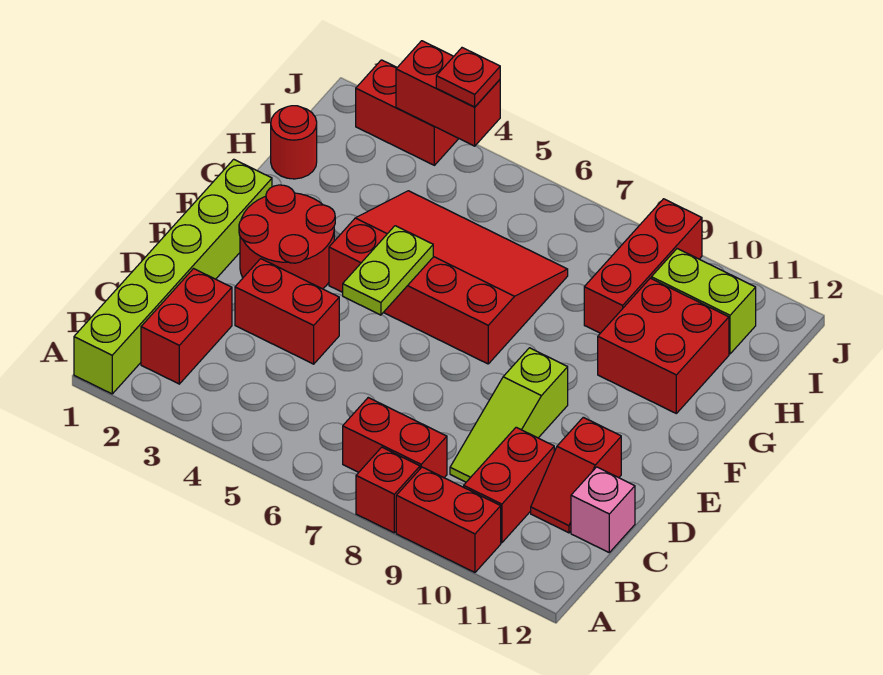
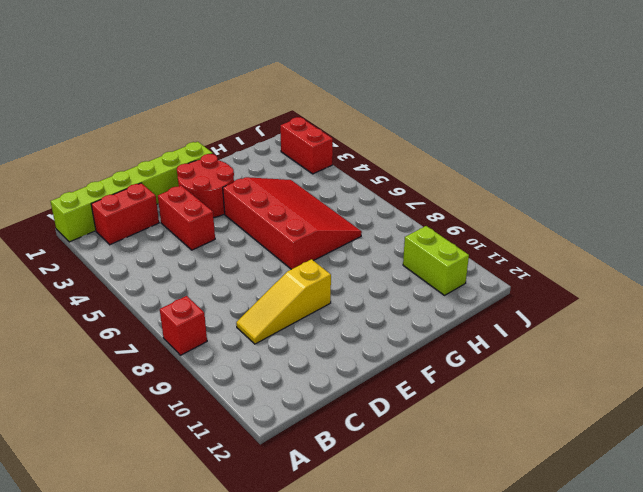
yellow slope C9:E9 level 1 top E -> lime slope C9:E9 level 1 top E
none -> red brick A9:A10 level 1
none -> red brick B7:B8 level 1
none -> red brick B10:C10 level 1

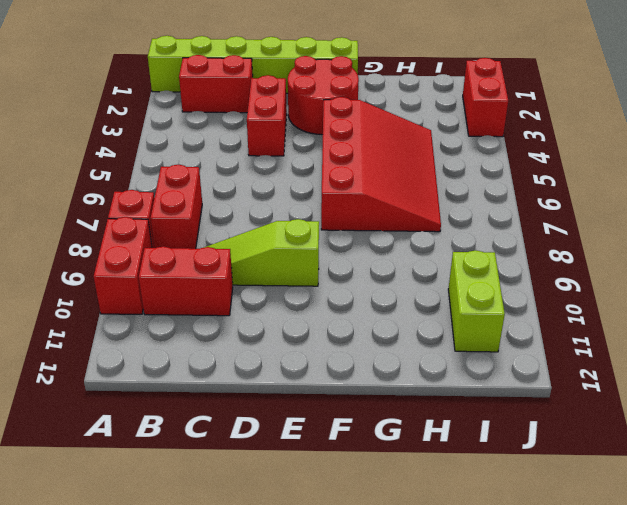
none -> red slope C11:D11 level 1 top D
none -> pink brick C12 level 1
none -> red brick G10:H11 level 1

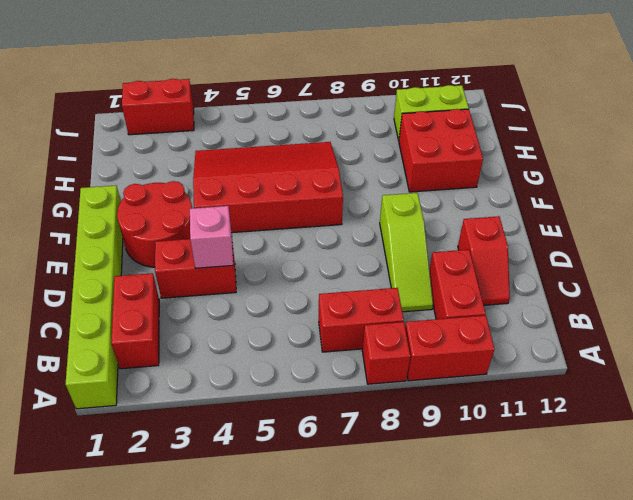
pink brick D4 level 2 -> pink brick C12 level 1
none -> red round brick H1 level 1
none -> red brick H9:J9 level 1
none -> lime plate E5:F5 level 2

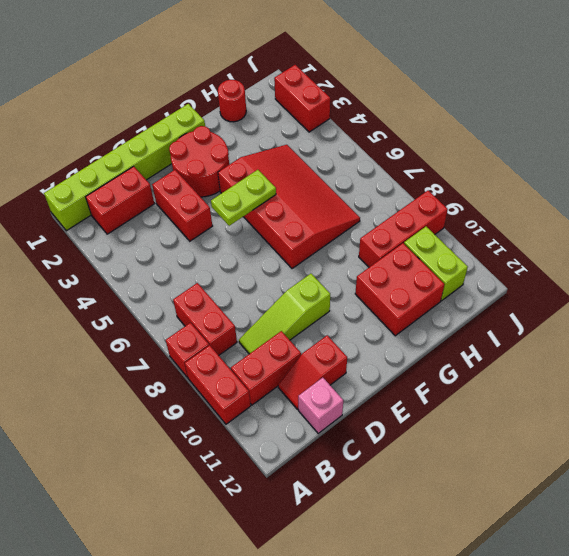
none -> red brick J3:J4 level 2
none -> red plate J4 level 3

